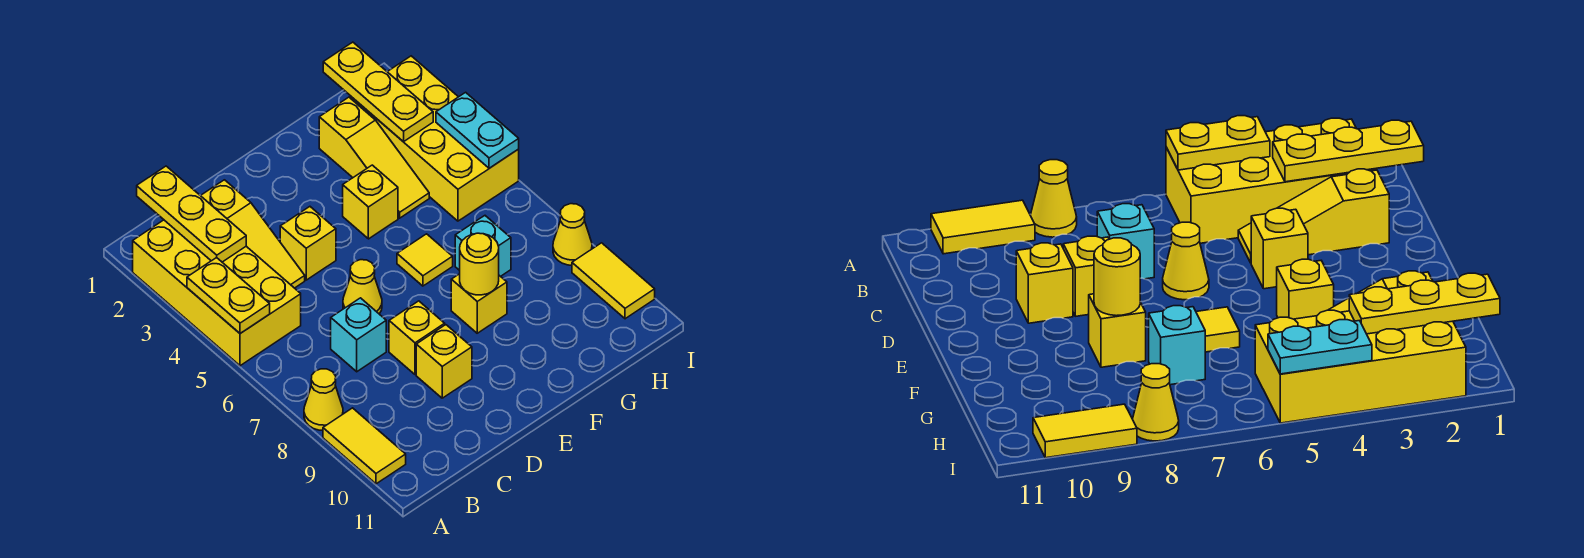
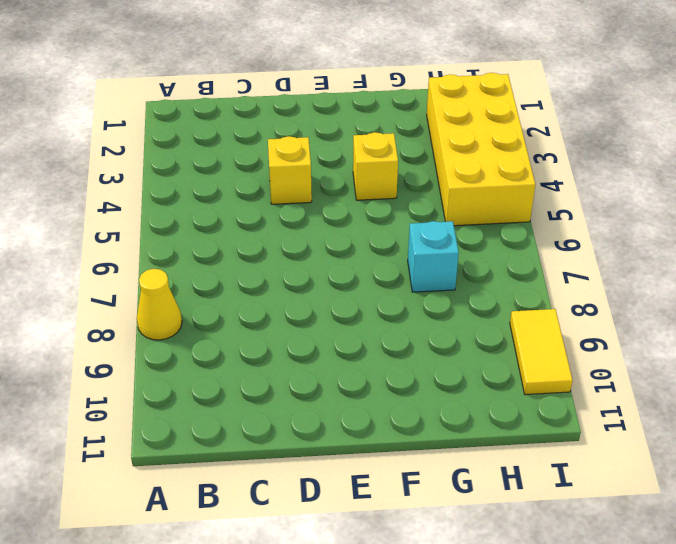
none -> yellow brick A2:B5 level 1
none -> yellow tile A9:A10 level 1
none -> yellow slope C2:C4 level 1 top 2

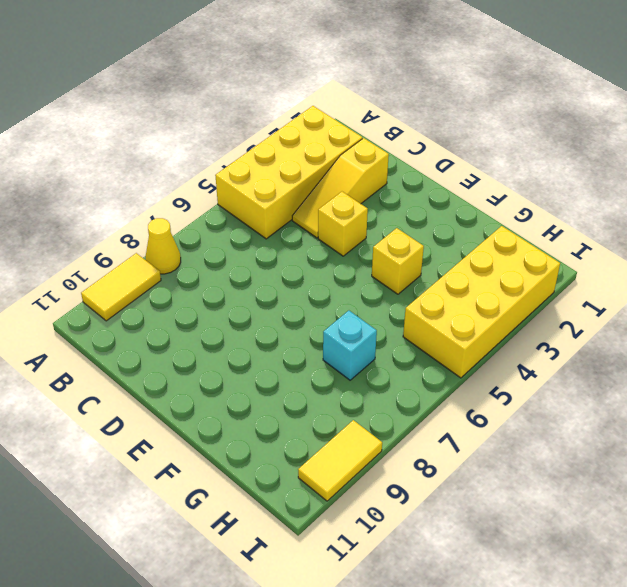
none -> cyan brick C7 level 1
none -> yellow cone D6 level 1
none -> yellow brick D8 level 1

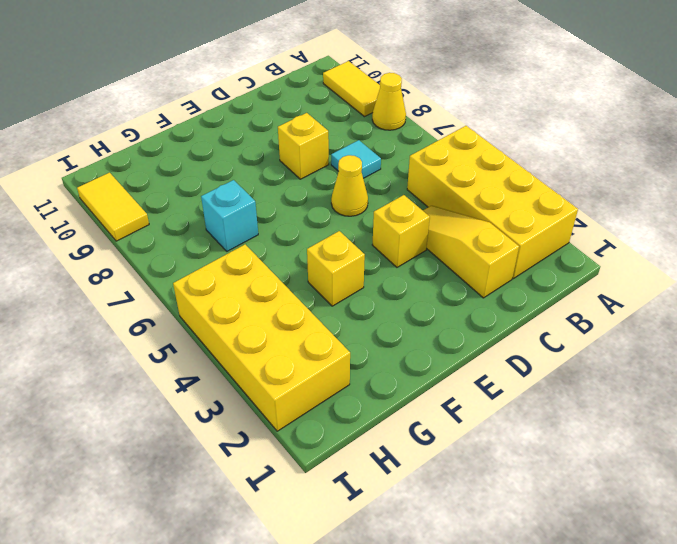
cyan tile C7 level 1 -> cyan brick C7 level 1
none -> yellow brick D9 level 1
none -> yellow tile F6 level 1
none -> yellow brick F8 level 1

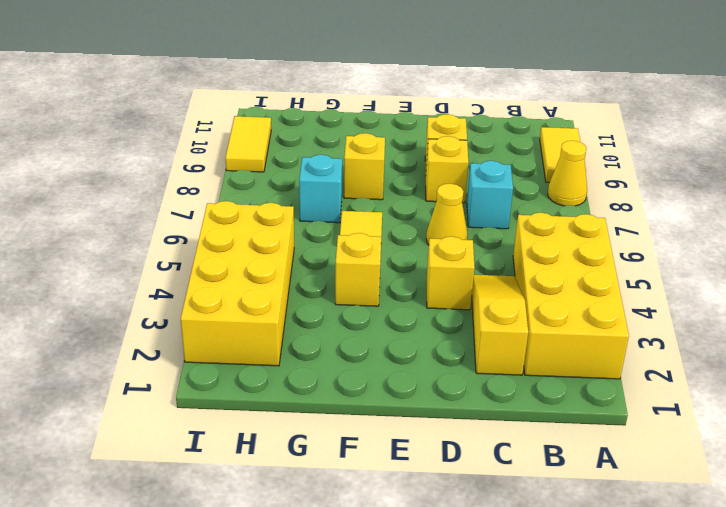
none -> yellow slope G2:G4 level 1 top 2
none -> yellow cone I8 level 1
none -> yellow plate A4:A5 level 2

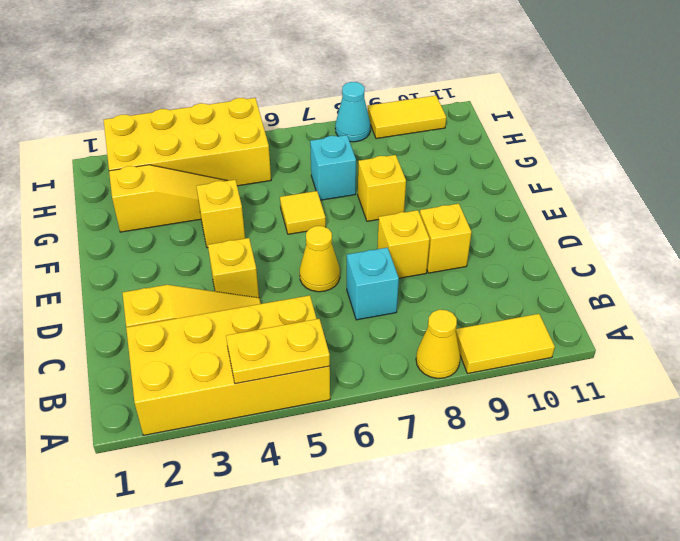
cyan cone I8 level 1 -> yellow cone I8 level 1
none -> yellow plate B1:B3 level 2
none -> yellow round brick F8 level 2
none -> yellow plate H1:H3 level 2

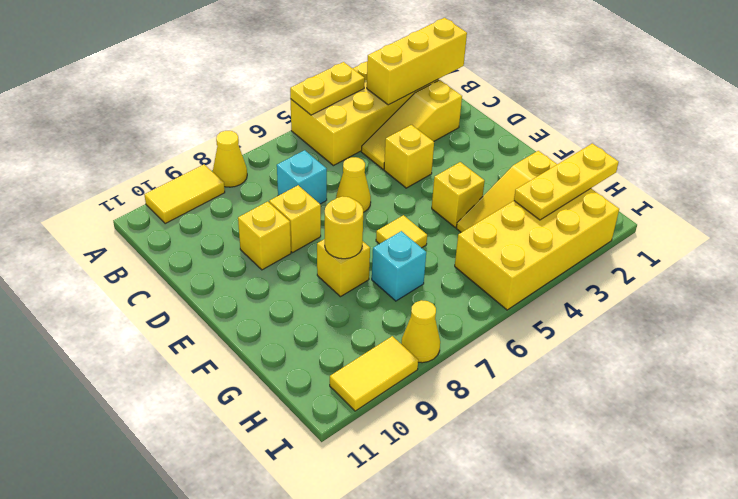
yellow brick B1:B3 level 2 -> yellow plate B1:B3 level 2
none -> cyan plate I4:I5 level 2

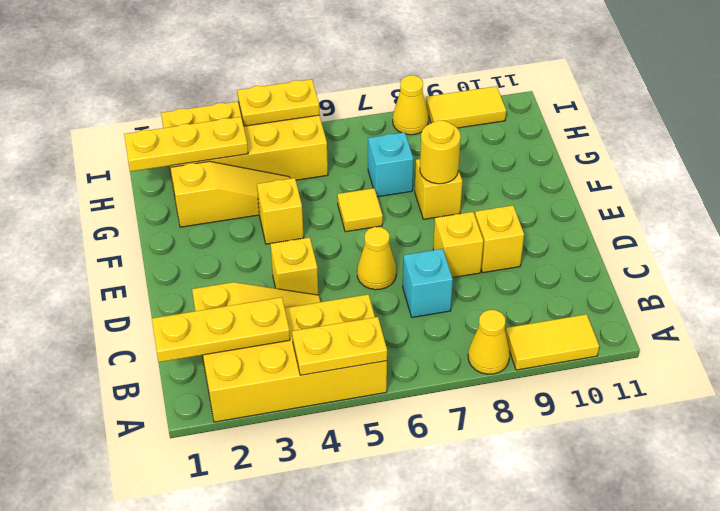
yellow plate I4:I5 level 2 -> cyan plate I4:I5 level 2

